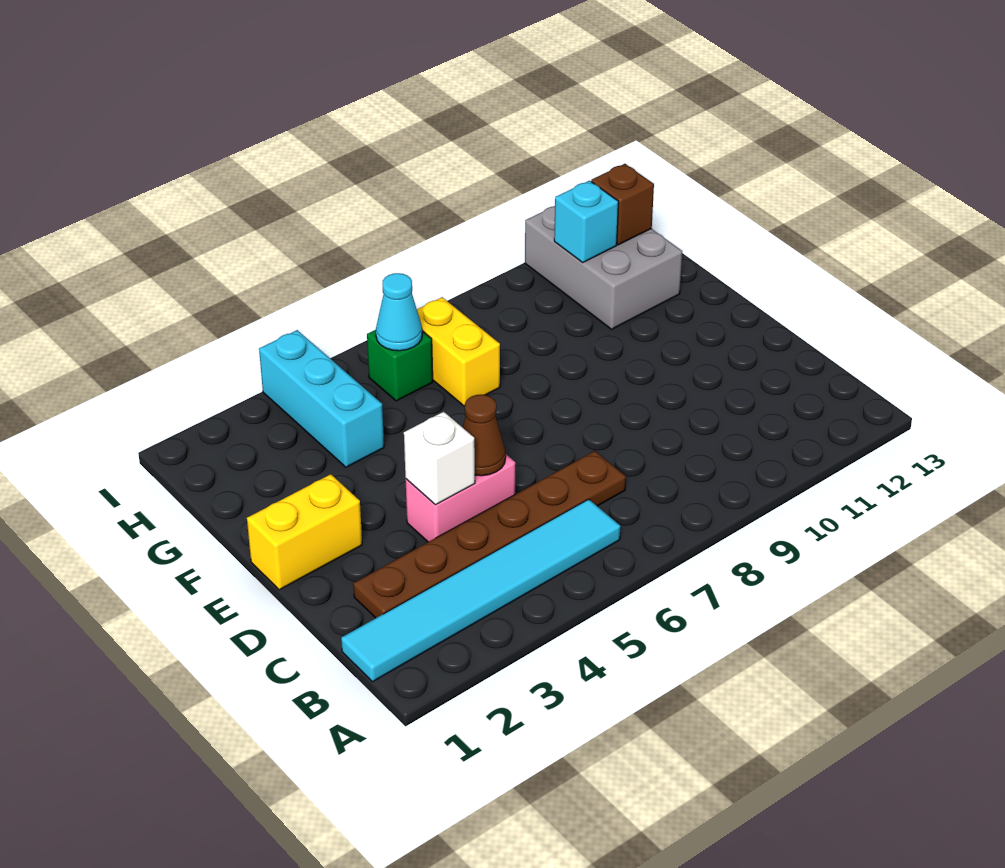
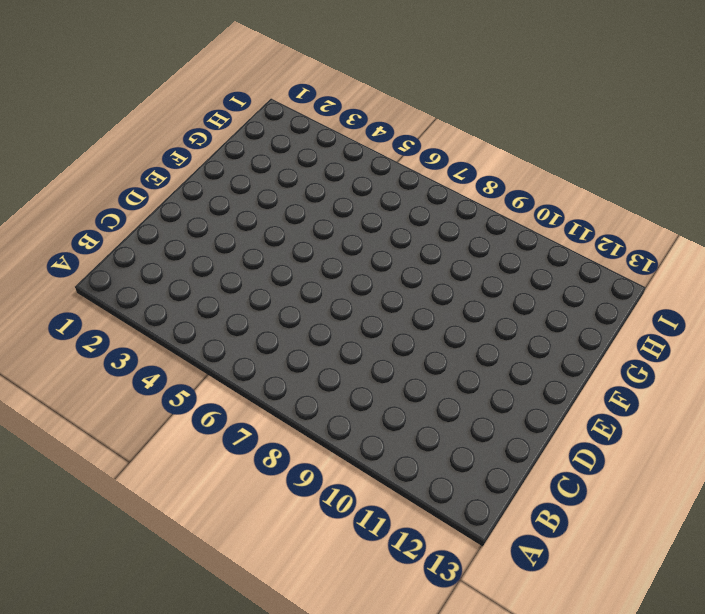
none -> cyan tile B1:B6 level 1
none -> brown plate C2:C7 level 1
none -> pink brick D4:D5 level 1

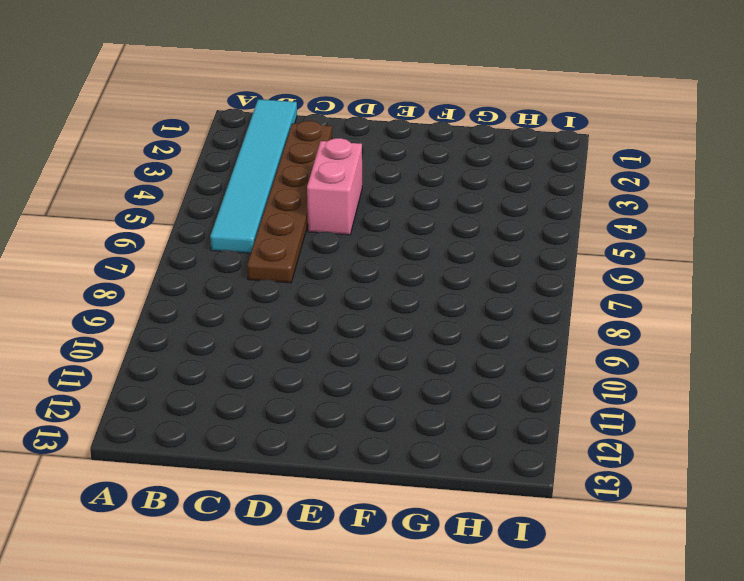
none -> yellow brick E1:E2 level 1
none -> cyan brick G4:I4 level 1
none -> yellow brick G7:H7 level 1

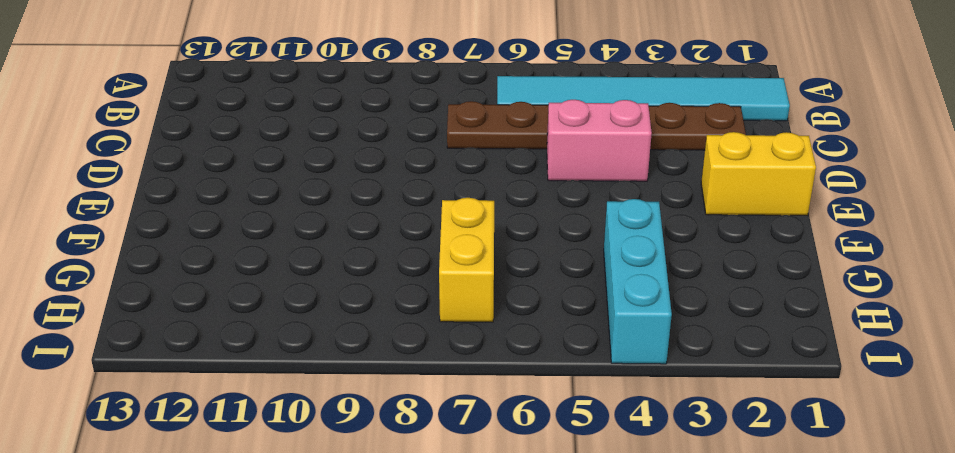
none -> grey brick G11:I12 level 1
none -> green brick H6 level 1
none -> white brick D4 level 2

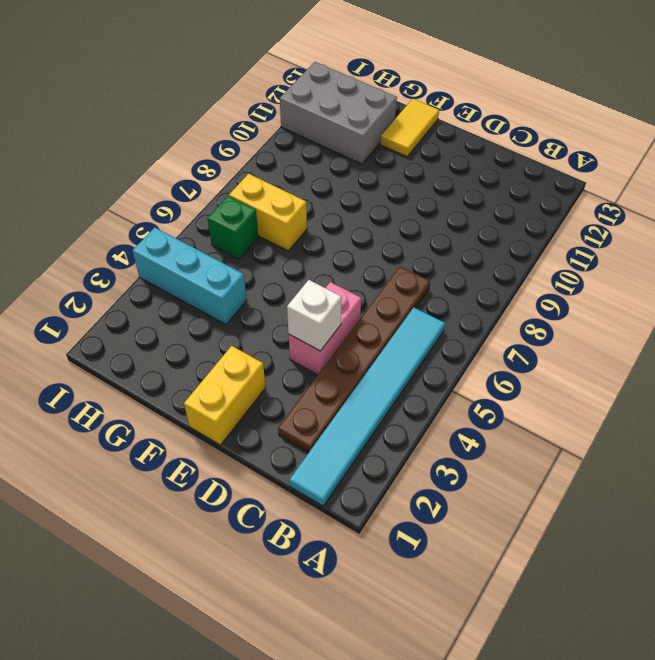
yellow tile F12:F13 level 1 -> none
none -> brown cone D5 level 2
none -> cyan cone H6 level 2
none -> cyan brick H11 level 2

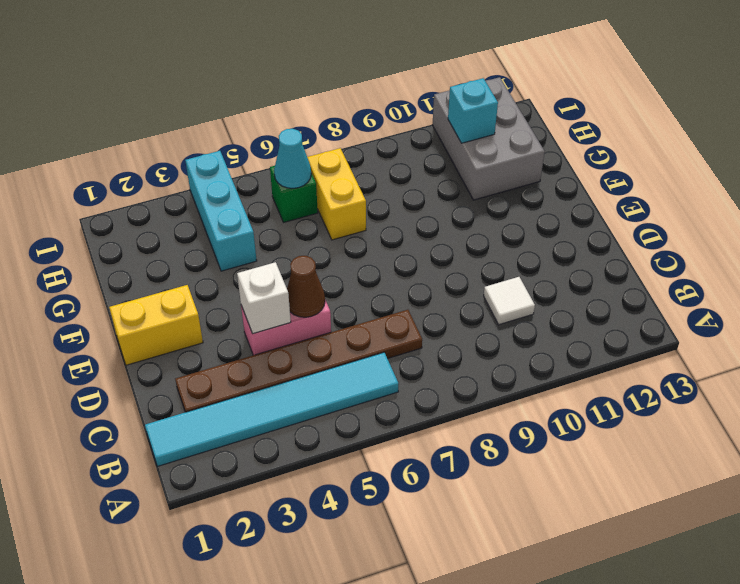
white tile C10 level 1 -> none
none -> brown brick H12 level 2

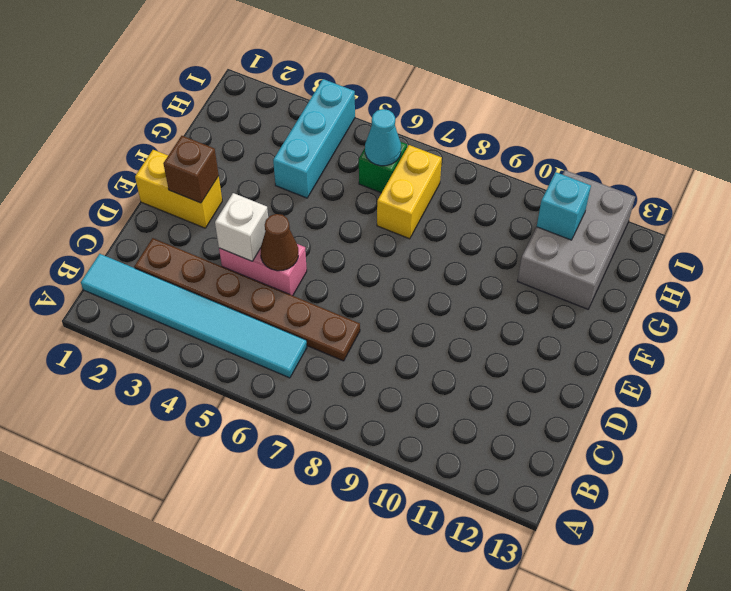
brown brick E2 level 2 -> brown brick H12 level 2

